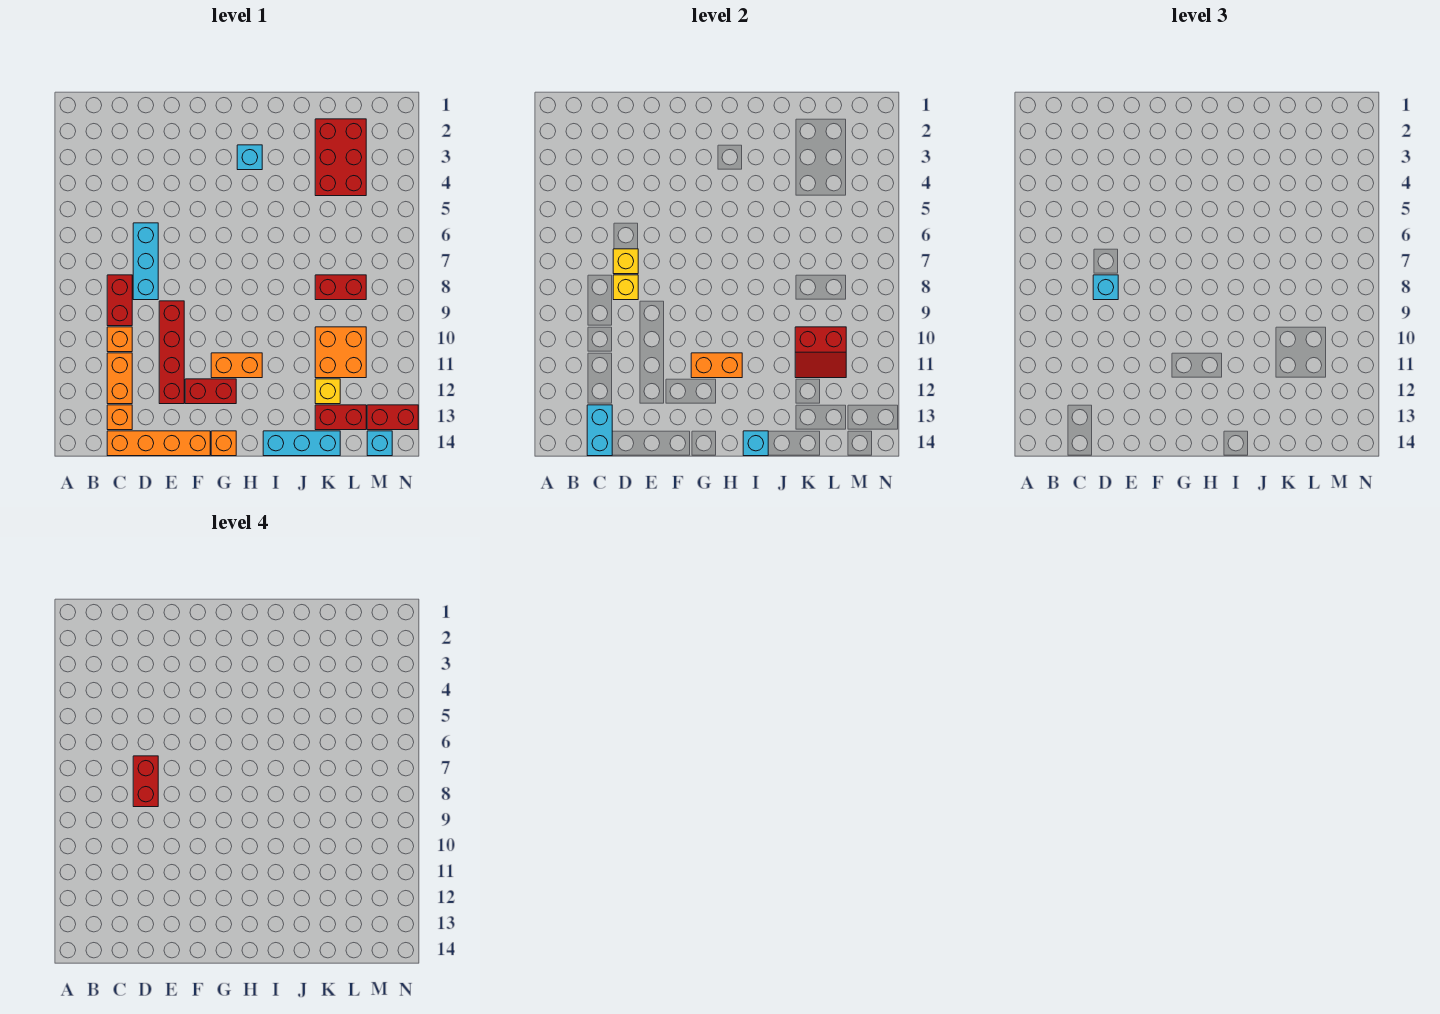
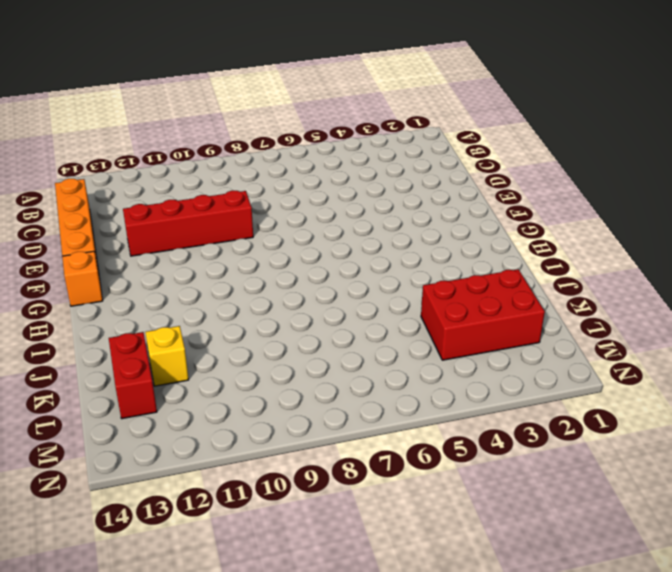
none -> red brick C8:C9 level 1
none -> orange brick C10 level 1
none -> orange brick C11:C12 level 1

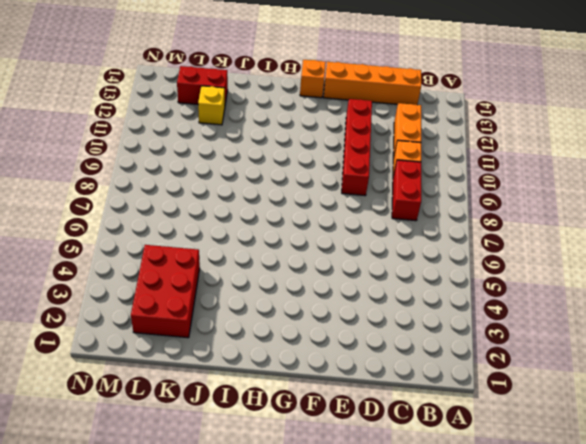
none -> orange brick C13 level 1
none -> cyan brick D6:D8 level 1
none -> red brick F12:G12 level 1

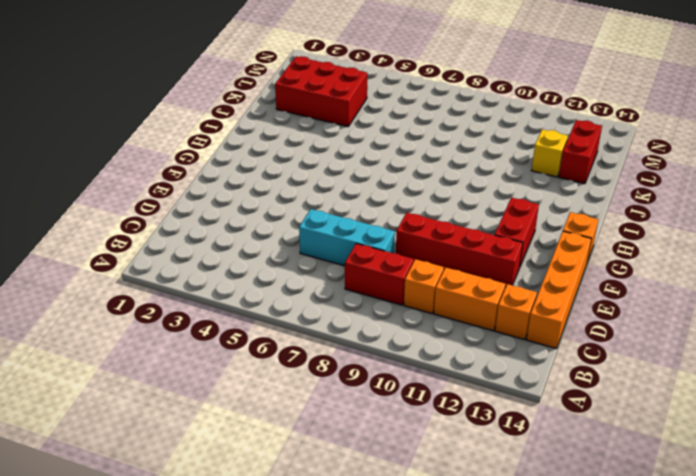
none -> orange brick G11:H11 level 1
none -> cyan brick H3 level 1
none -> cyan brick I14:K14 level 1

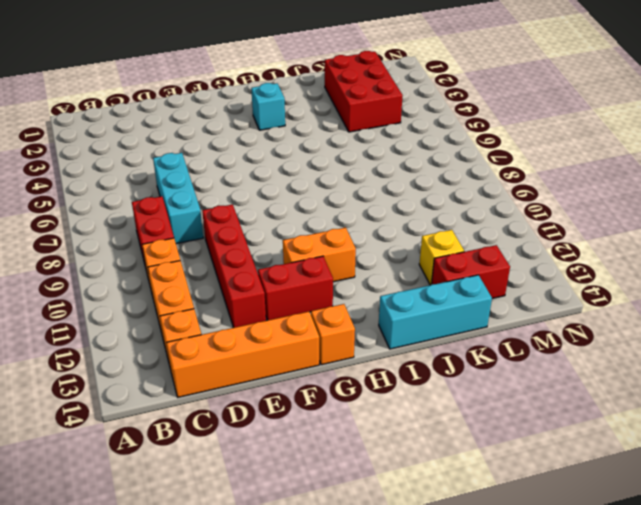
none -> red brick K8:L8 level 1
none -> orange brick K10:L11 level 1
none -> red brick M13:N13 level 1

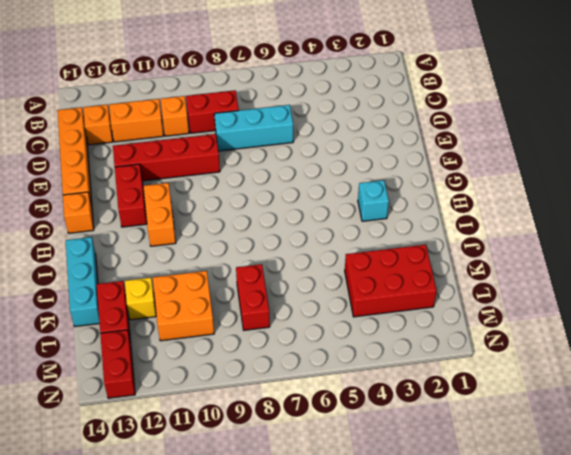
none -> cyan brick M14 level 1
none -> cyan brick C13:C14 level 2
none -> yellow brick D7 level 2

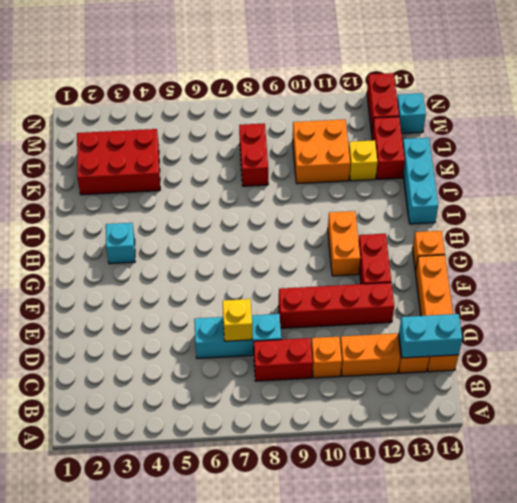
none -> yellow brick D8 level 2
none -> orange brick G11:H11 level 2
none -> cyan brick I14 level 2

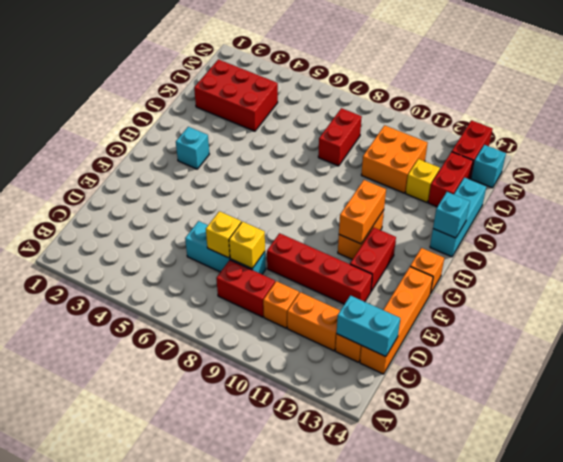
none -> red slope K10:L11 level 2 top 10
none -> cyan brick D8 level 3
none -> red brick D7:D8 level 4

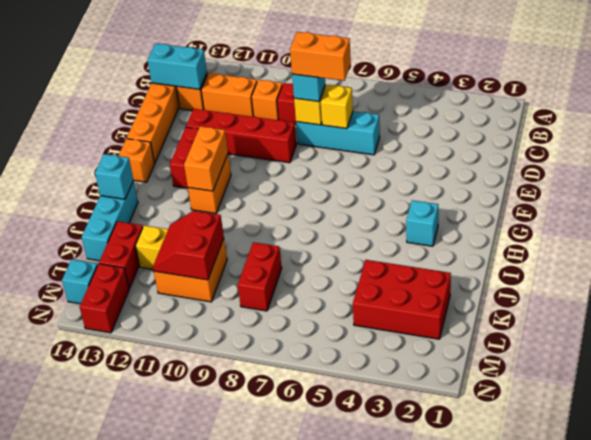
orange brick D7:D8 level 4 -> red brick D7:D8 level 4

